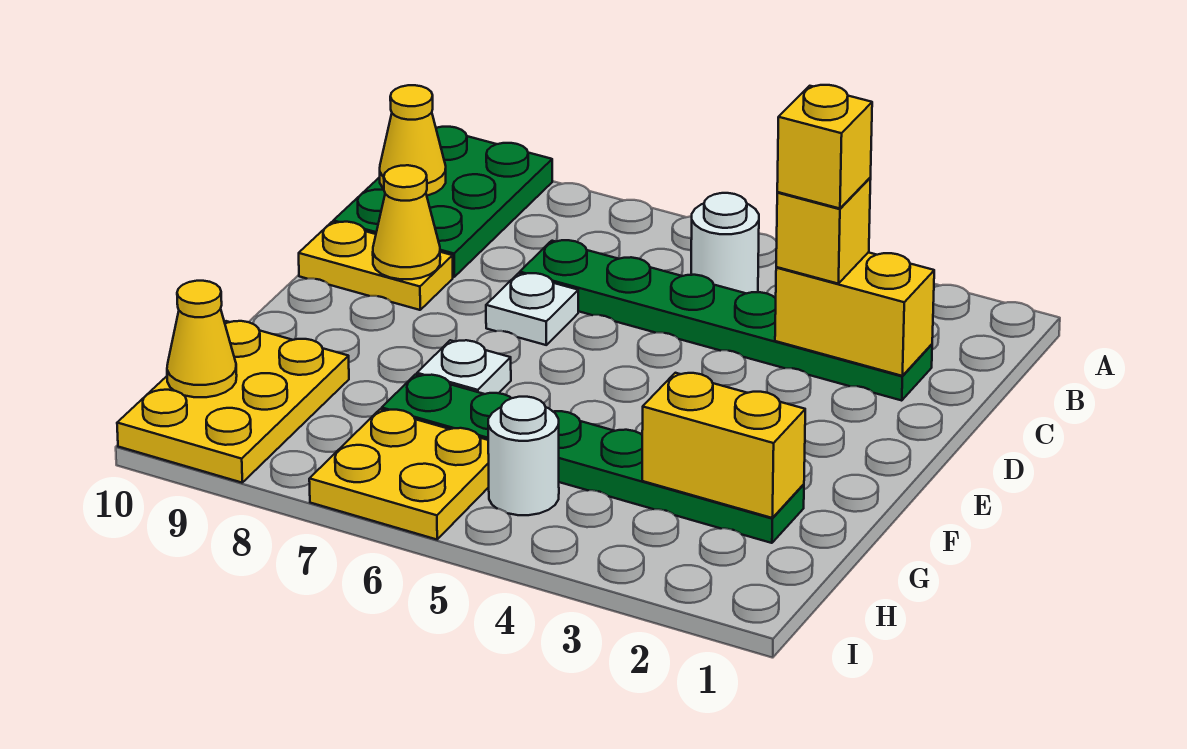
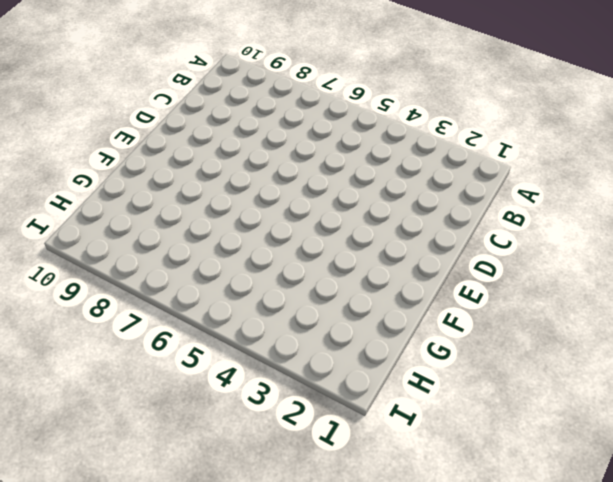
none -> green plate A9:C10 level 1
none -> white round brick B5 level 1
none -> green plate C2:C7 level 1

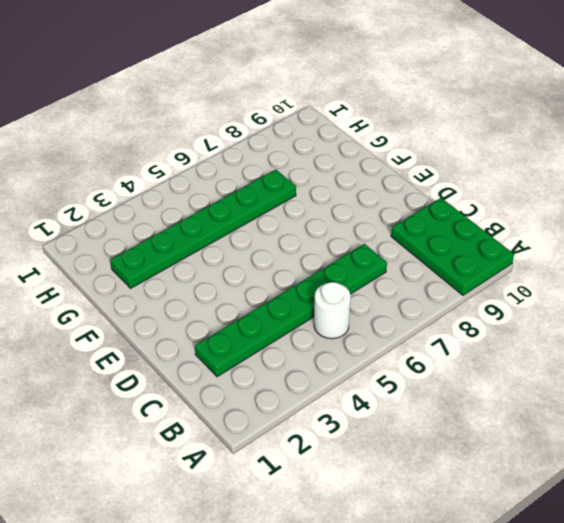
none -> white plate D7 level 1
none -> yellow plate D9:D10 level 1
none -> white plate F7 level 1

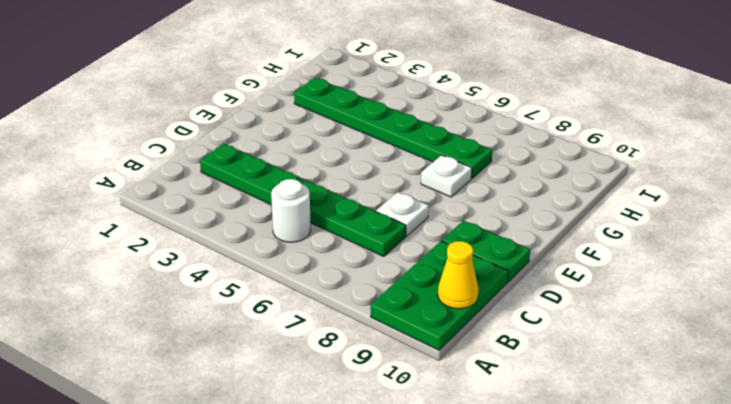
green plate D9:D10 level 1 -> yellow plate D9:D10 level 1
none -> yellow plate G9:I10 level 1
none -> white round brick H5 level 1
none -> yellow plate H6:I7 level 1

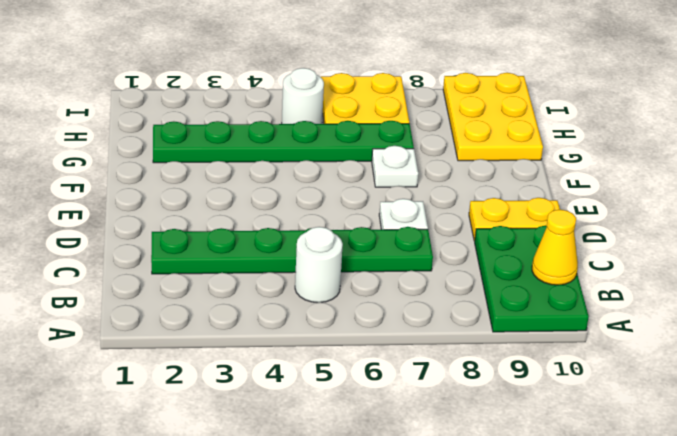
none -> yellow brick C2:C3 level 2
none -> yellow cone D9 level 2
none -> yellow brick G2:G3 level 2

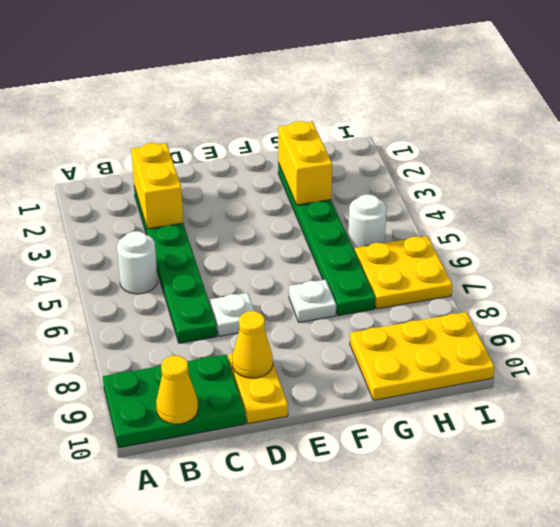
none -> yellow cone H10 level 2
none -> yellow brick C3 level 3
none -> yellow brick C3 level 4

